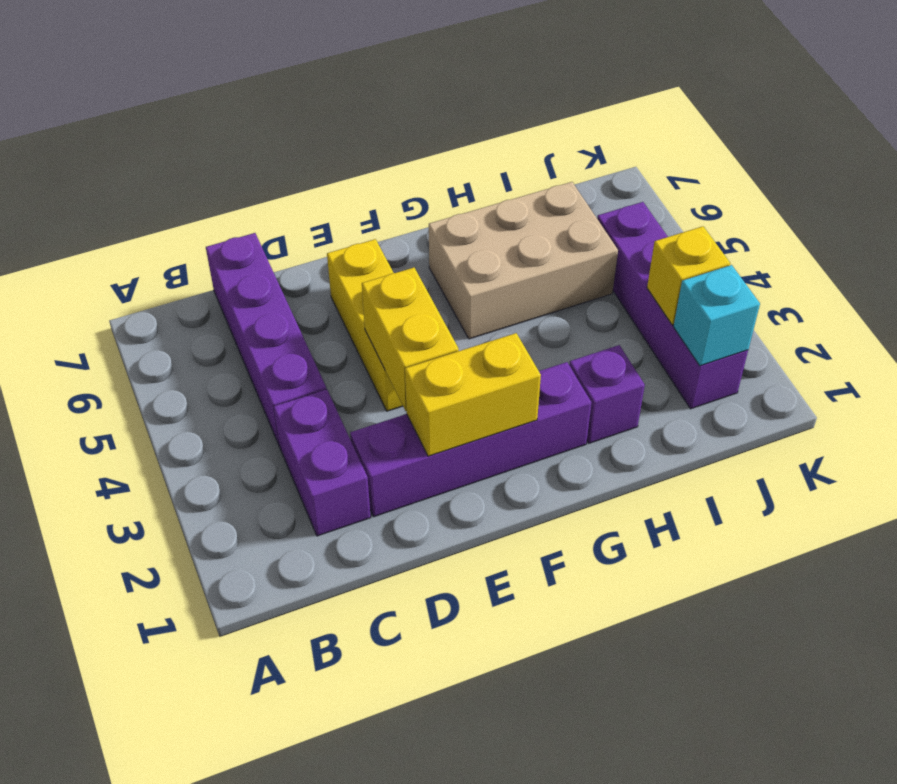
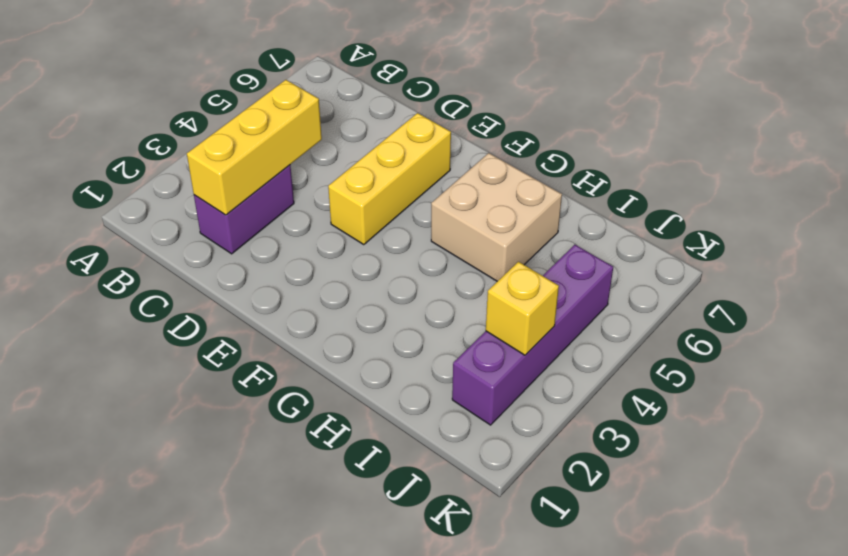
yellow brick C2:C4 level 2 -> none
tan brick G5:H6 level 1 -> tan brick G5:I6 level 1
none -> purple brick C4:C7 level 1
none -> purple brick D2:G2 level 1

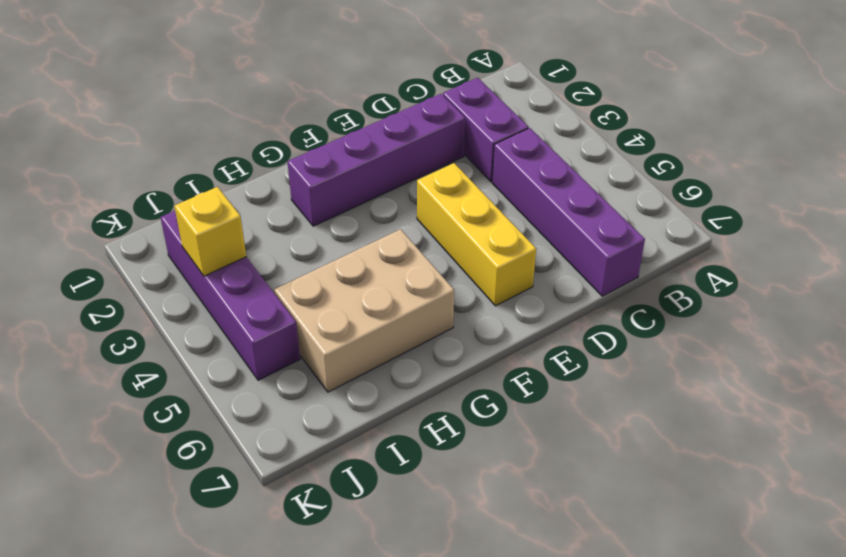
none -> purple brick H2 level 1
none -> yellow brick E2:F2 level 2

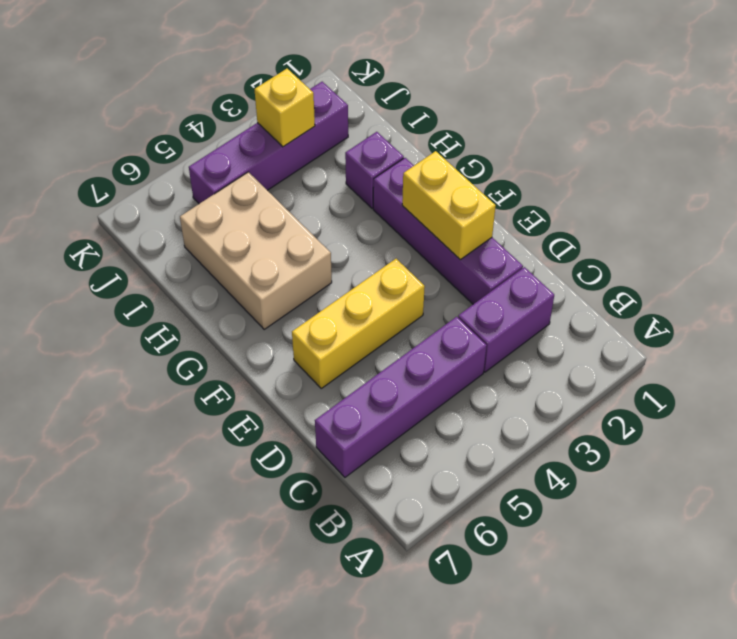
none -> yellow brick E3:E4 level 2
none -> cyan brick J2 level 2

